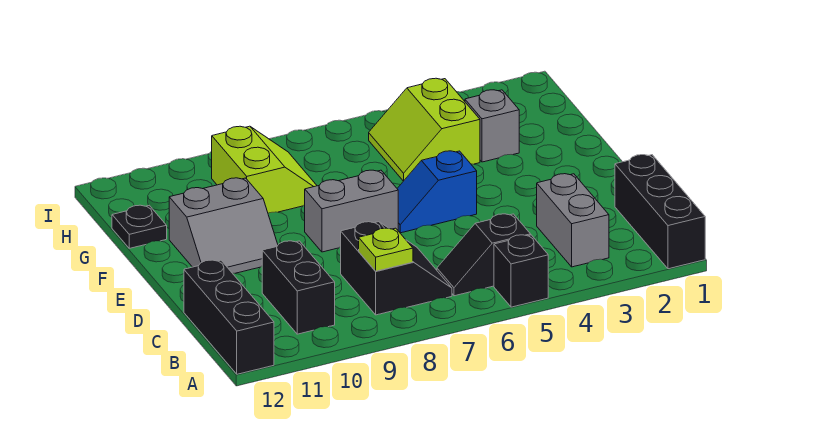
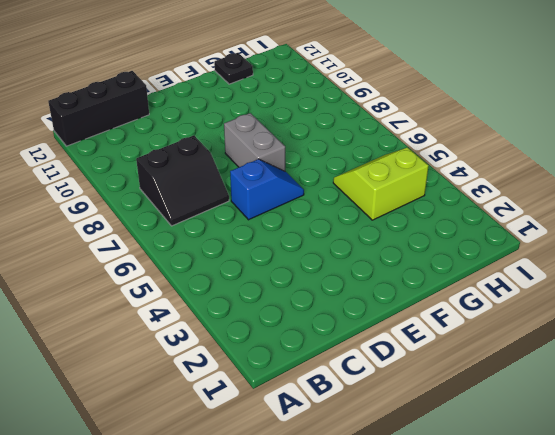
blue slope D6:E6 level 1 top D -> blue slope E5:E6 level 1 top 5
none -> black brick A1:C1 level 1
none -> black brick A5 level 1
none -> grey brick B3:C3 level 1

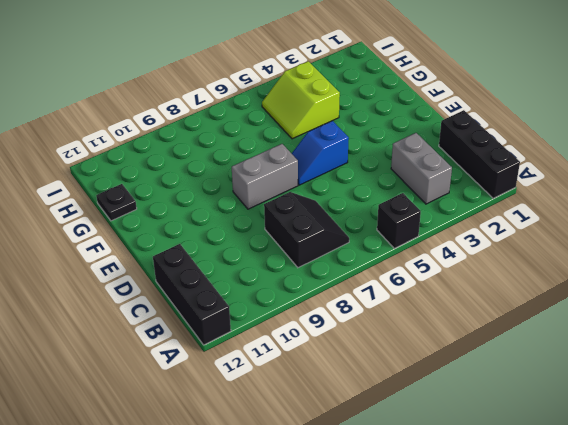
none -> black slope B5:B6 level 1 top 5
none -> black brick B10:C10 level 1
none -> grey slope E10:F11 level 1 top F

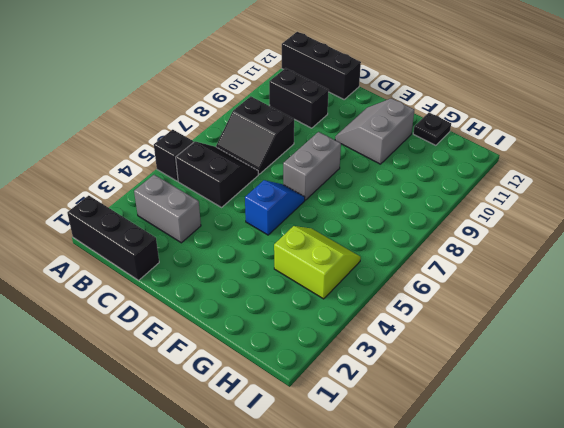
black slope B5:C6 level 1 top 5 -> black slope B5:B6 level 1 top 5
none -> grey brick G3 level 1
none -> lime slope G8:H9 level 1 top 9
none -> lime plate B8 level 2

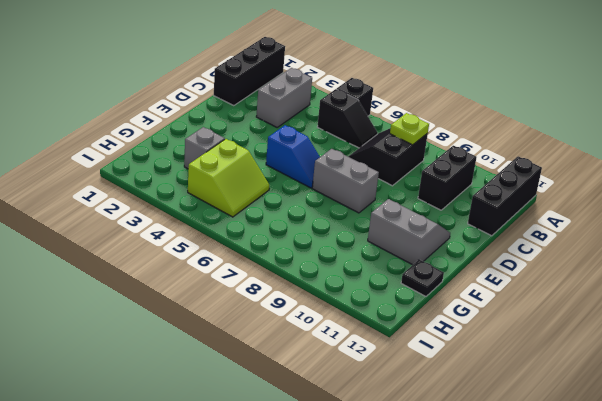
none -> lime slope G8:H9 level 1 top 9

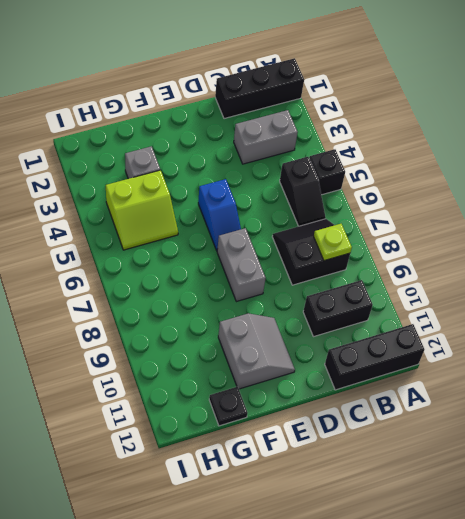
none -> lime slope G8:H9 level 1 top 9

